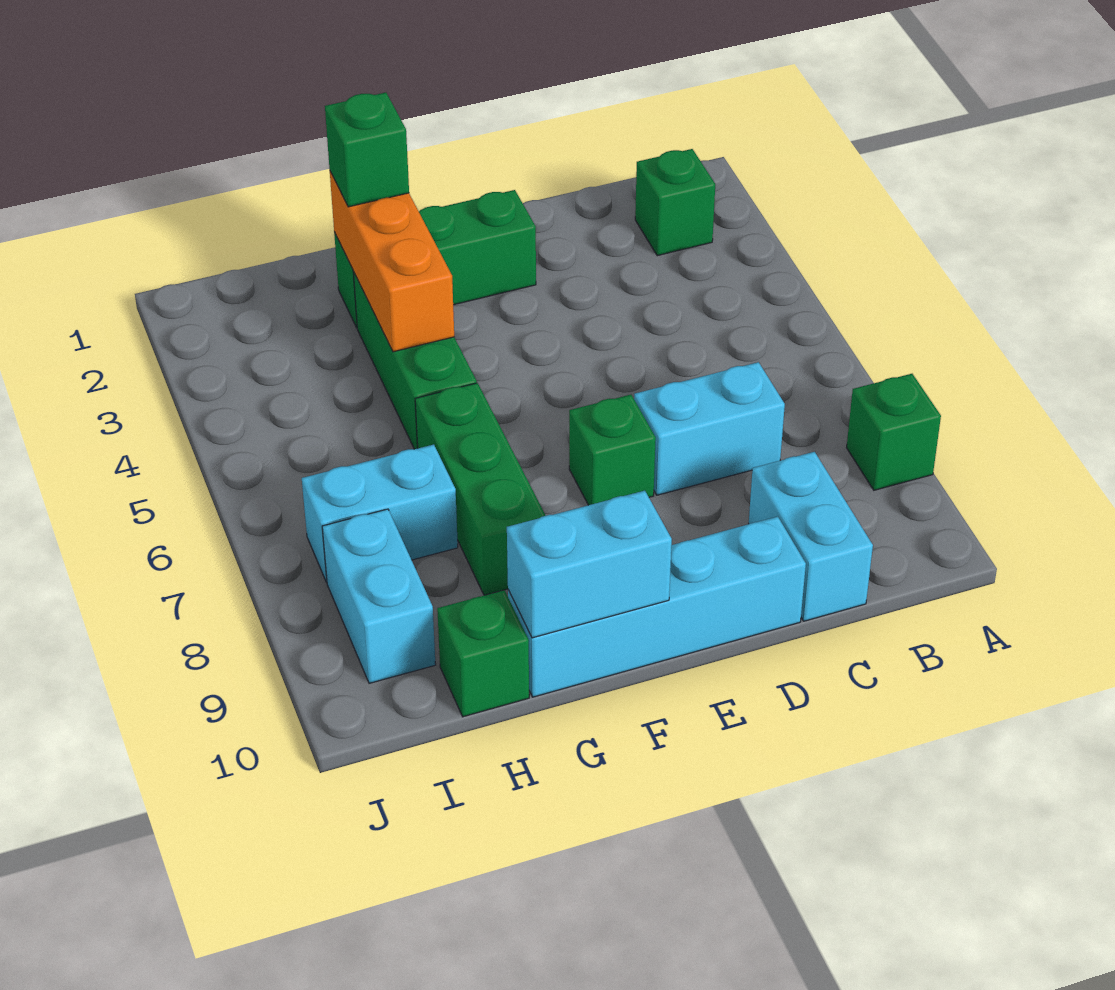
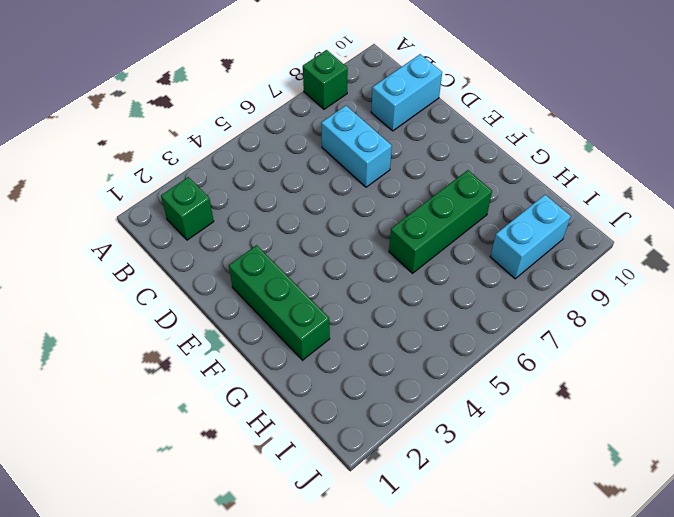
none -> cyan brick D10:G10 level 1
none -> green brick E7 level 1
none -> green brick G3:G5 level 1

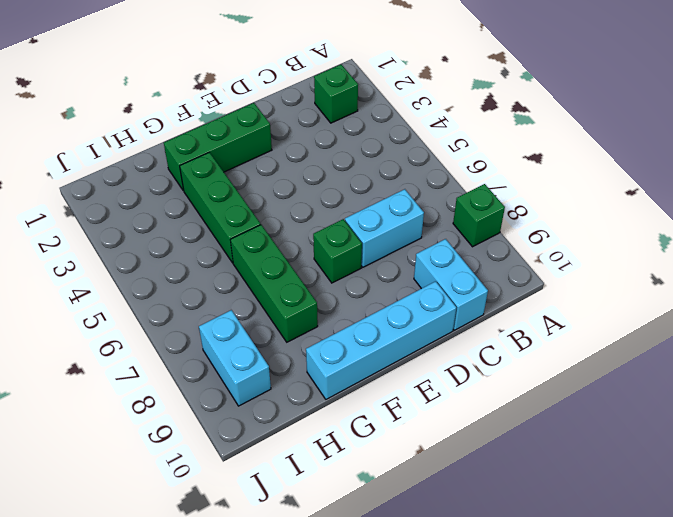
none -> cyan brick H7:I7 level 1
none -> green brick H10 level 1
none -> cyan brick F10:G10 level 2

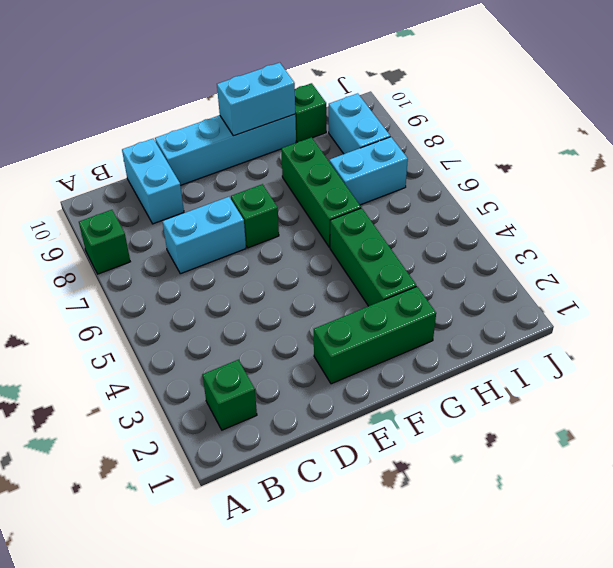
none -> orange brick G2:G4 level 2
none -> green brick G2 level 3

